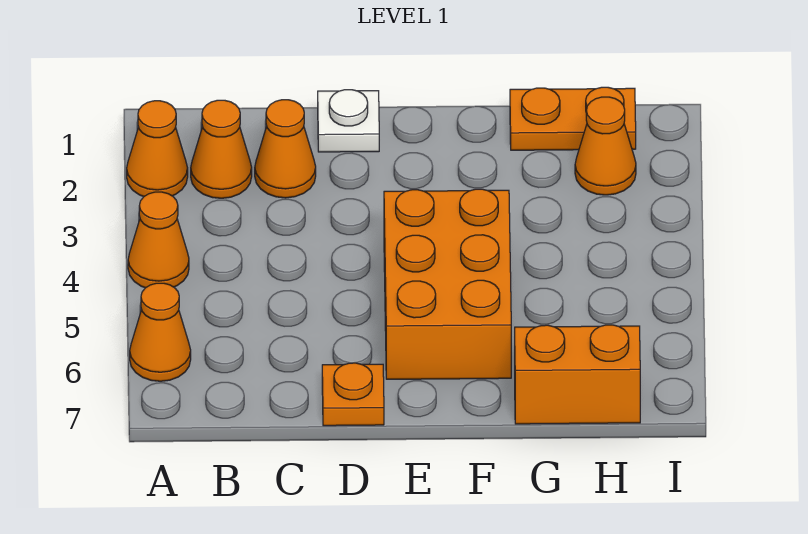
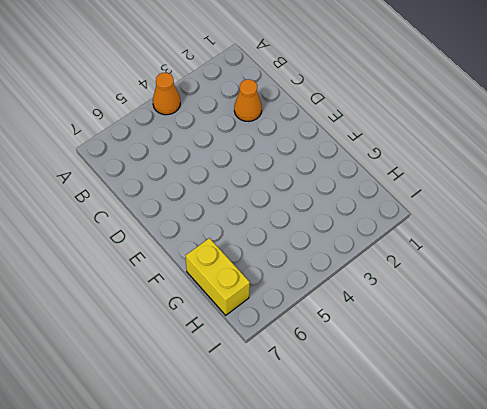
yellow brick G7:H7 level 1 -> orange brick G7:H7 level 1
none -> orange cone A2 level 1
none -> orange cone A6 level 1

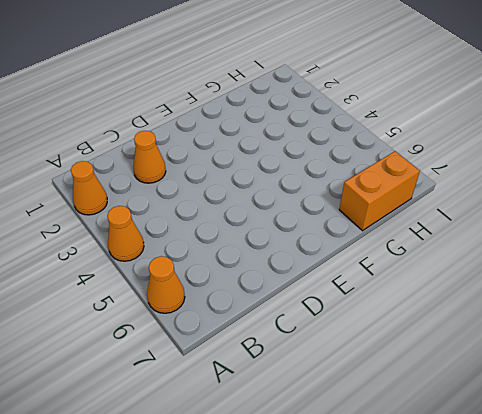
none -> orange cone B2 level 1
none -> white plate D1 level 1

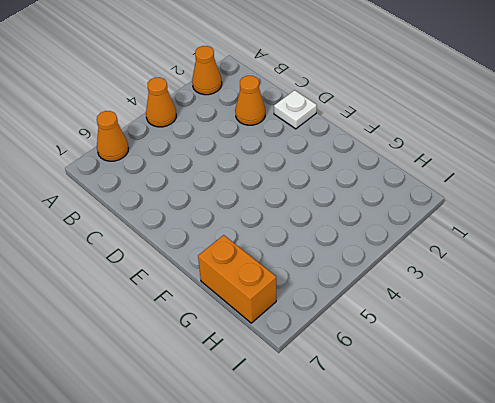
none -> orange cone B2 level 1
none -> orange plate D7 level 1

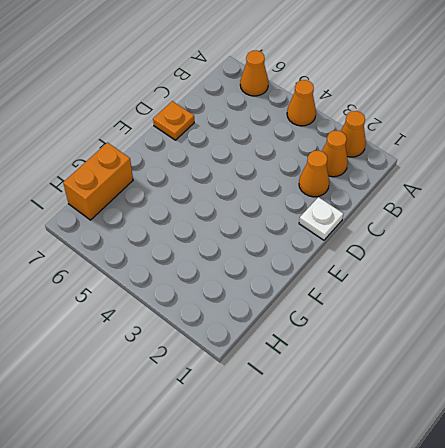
none -> orange brick E4:F6 level 1
none -> orange plate G1:H1 level 1

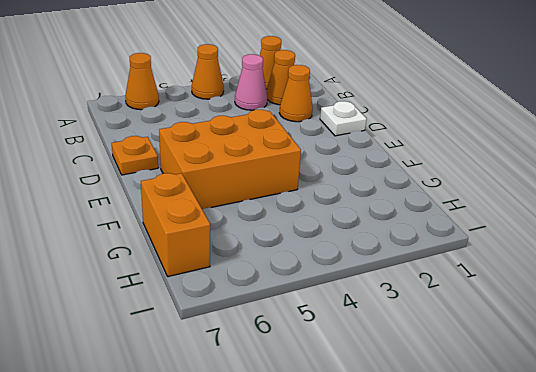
pink cone B3 level 1 -> none
none -> orange plate G1:H1 level 1
none -> orange cone H2 level 1

